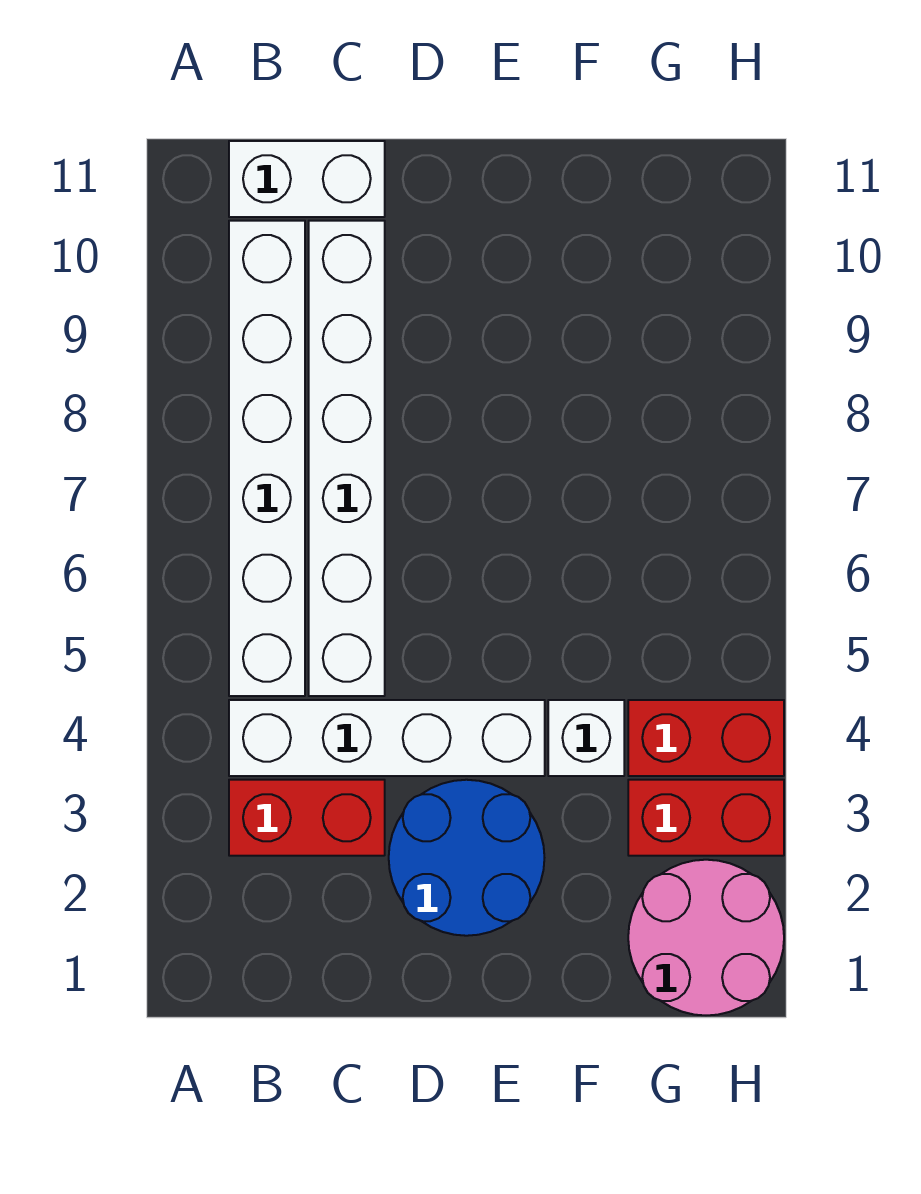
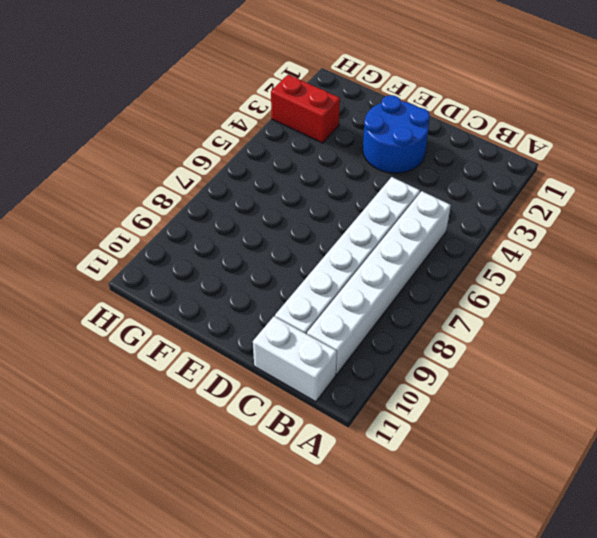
none -> red brick B3:C3 level 1
none -> white brick B4:E4 level 1

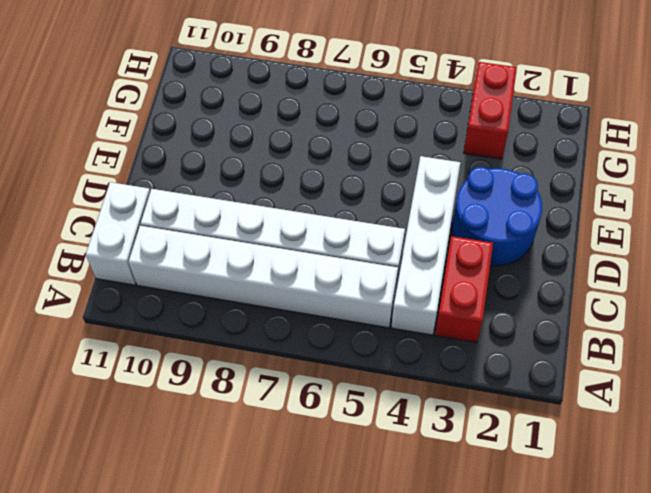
none -> white brick F4 level 1
none -> pink round brick G1:H2 level 1

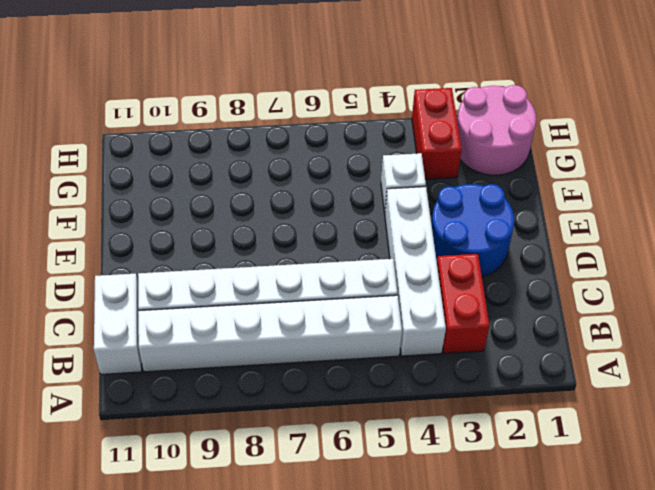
none -> red brick G4:H4 level 1

